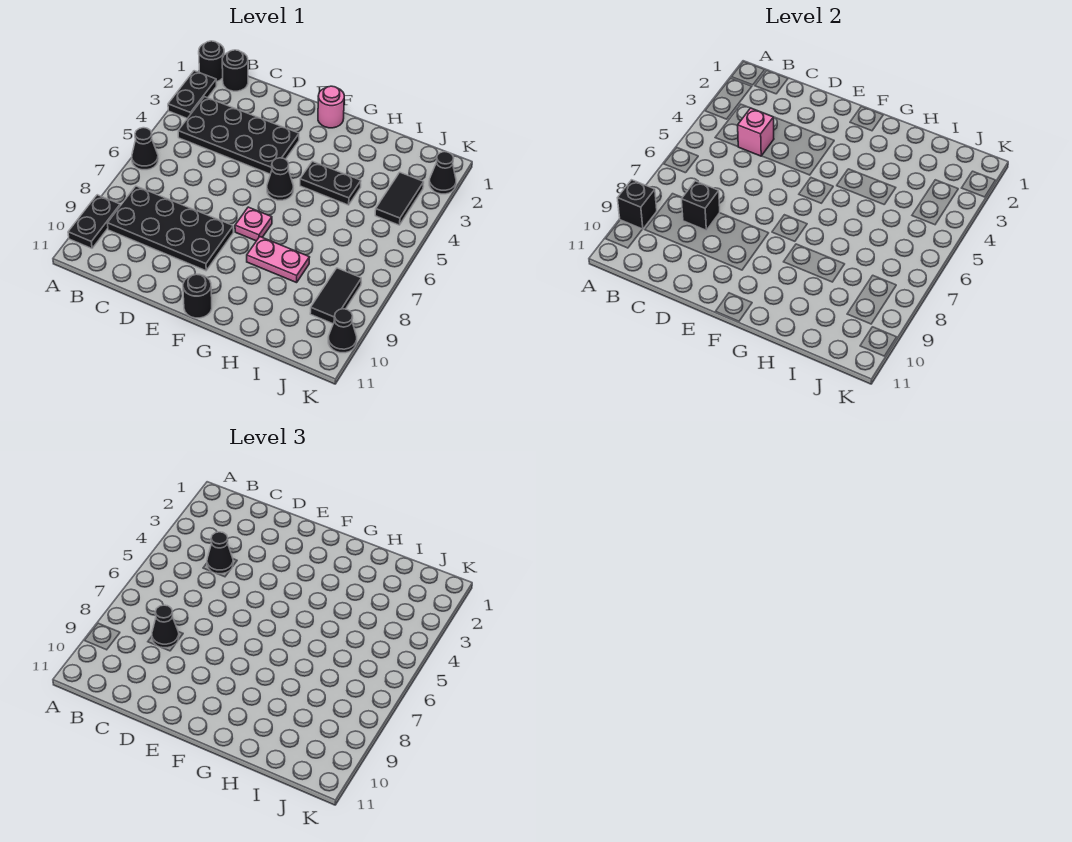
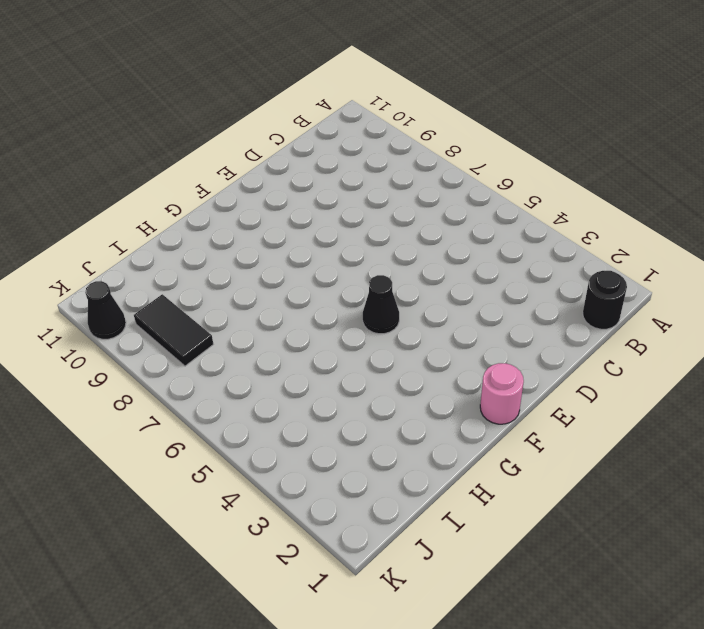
none -> black round brick A1 level 1
none -> black plate A2:A3 level 1
none -> black cone A6 level 1

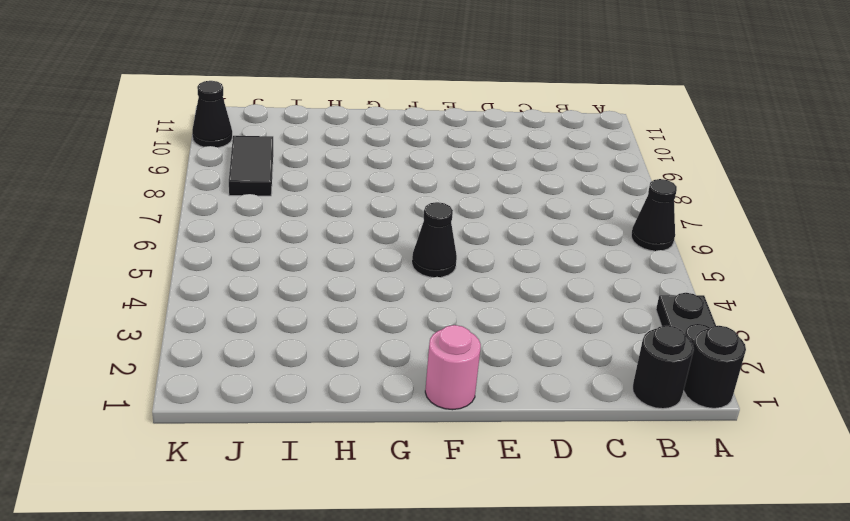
none -> black plate A9:A10 level 1
none -> black plate B3:E4 level 1
none -> black plate B8:E9 level 1

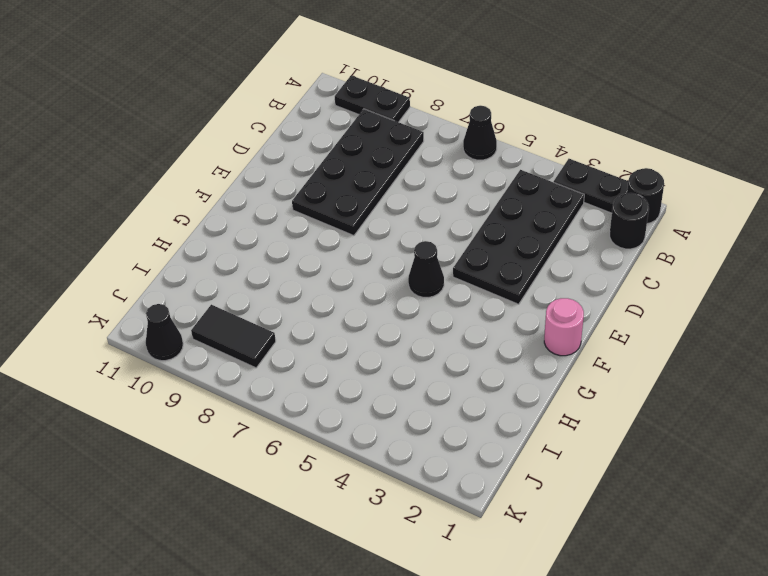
none -> pink plate F7 level 1
none -> black round brick F11 level 1
none -> black plate G4:H4 level 1

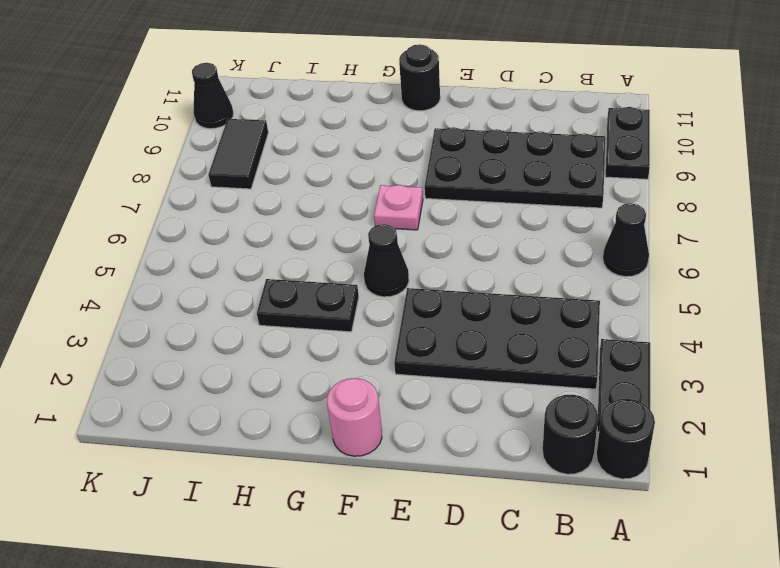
none -> pink plate G8:H8 level 1
none -> black tile J3:J4 level 1
none -> black cone K2 level 1

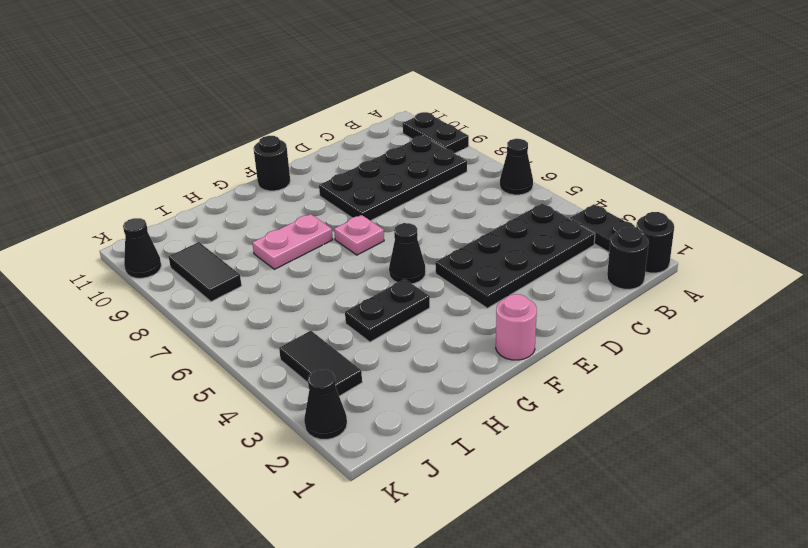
none -> black brick A9 level 2
none -> pink brick C4 level 2
none -> black brick C8 level 2

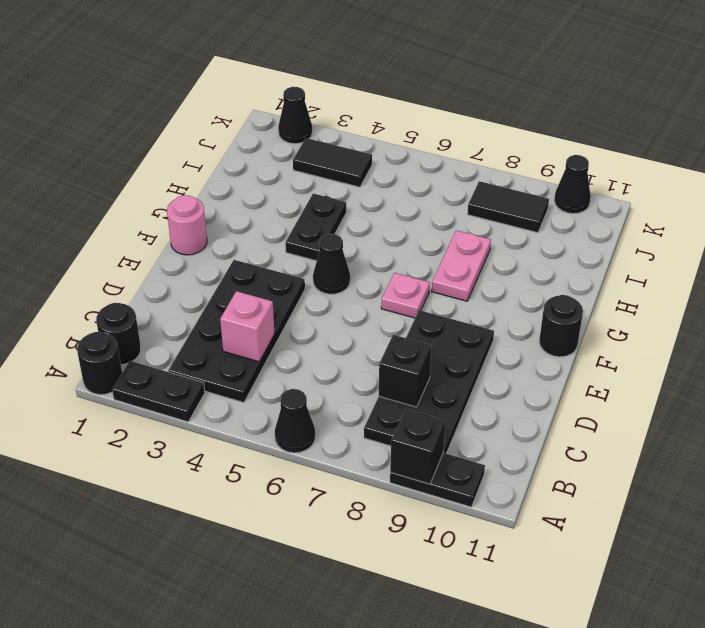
none -> black cone C4 level 3
none -> black cone C8 level 3

